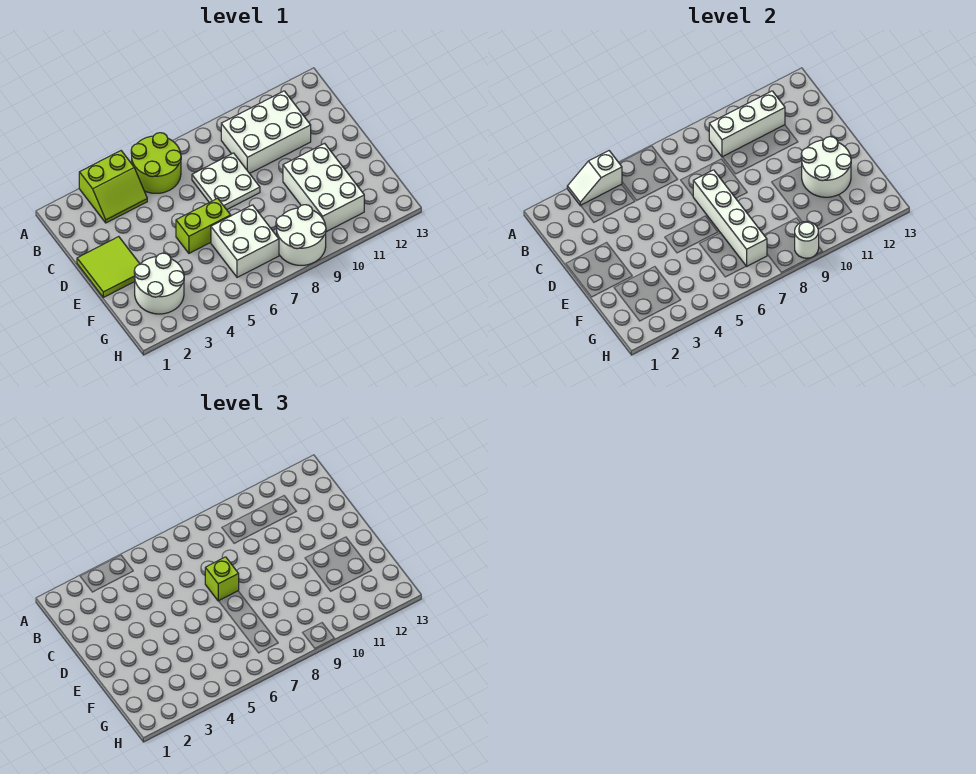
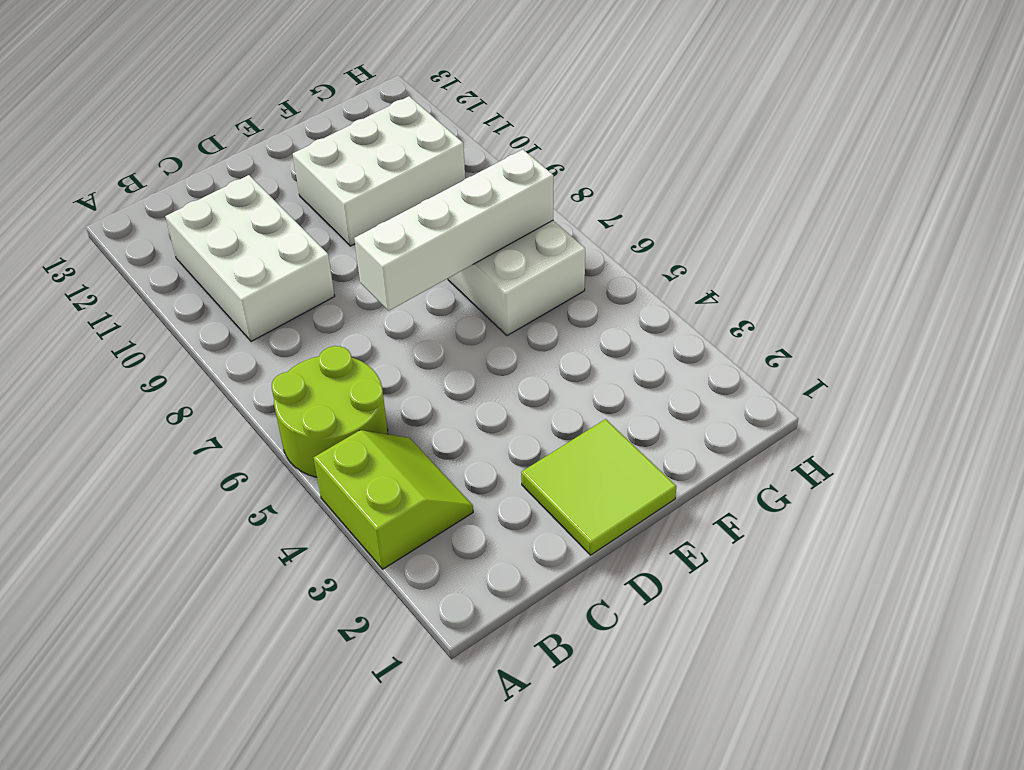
none -> white plate C7:D8 level 1
none -> lime brick E5:E6 level 1
none -> white round brick F2:G3 level 1

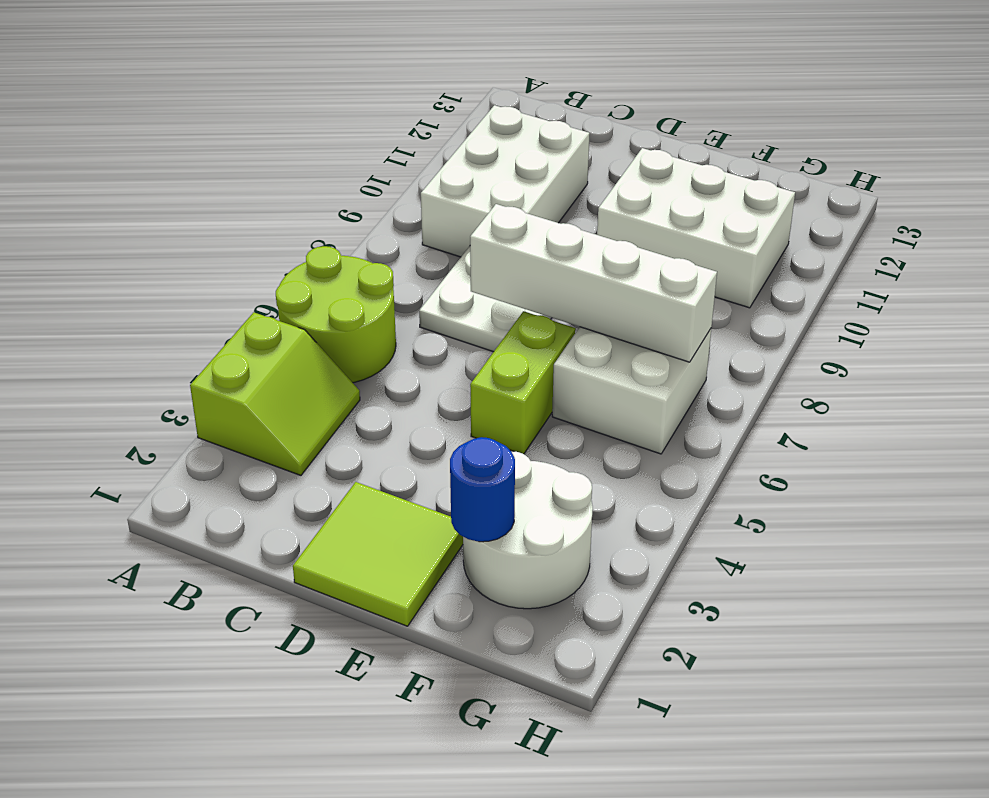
blue round brick F2 level 2 -> none
none -> white round brick G8:H9 level 1
none -> white slope A3:A4 level 2 top 4
none -> white brick B9:B11 level 2

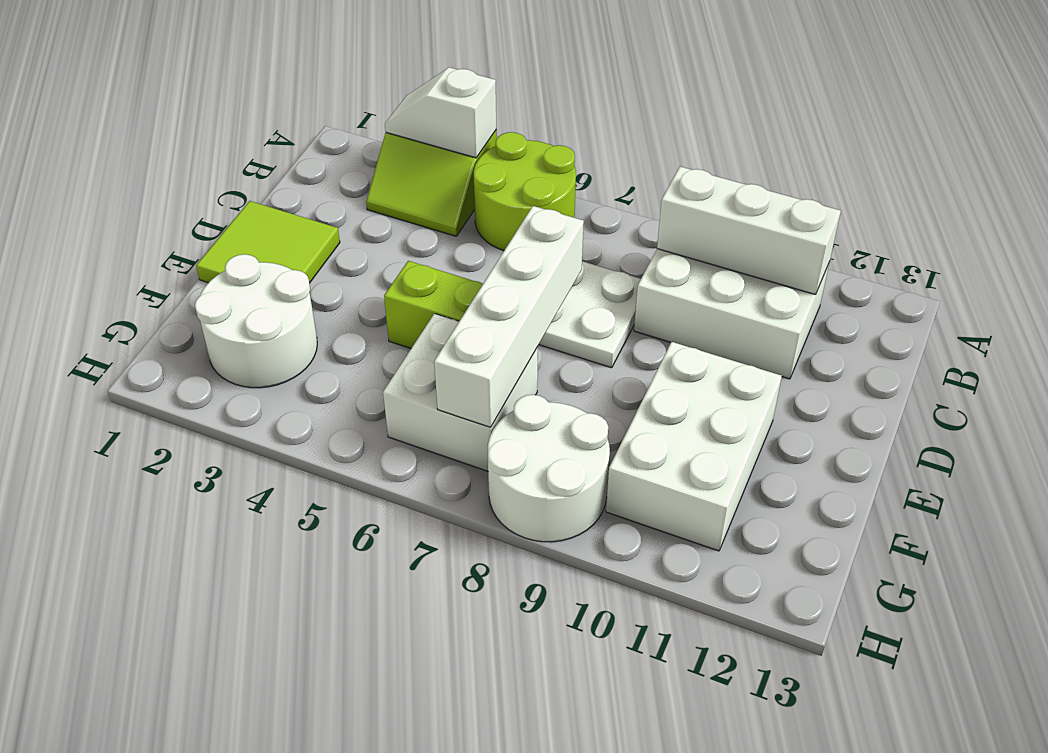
none -> white round brick E11:F12 level 2
none -> white round brick H9 level 2
none -> lime brick D7 level 3

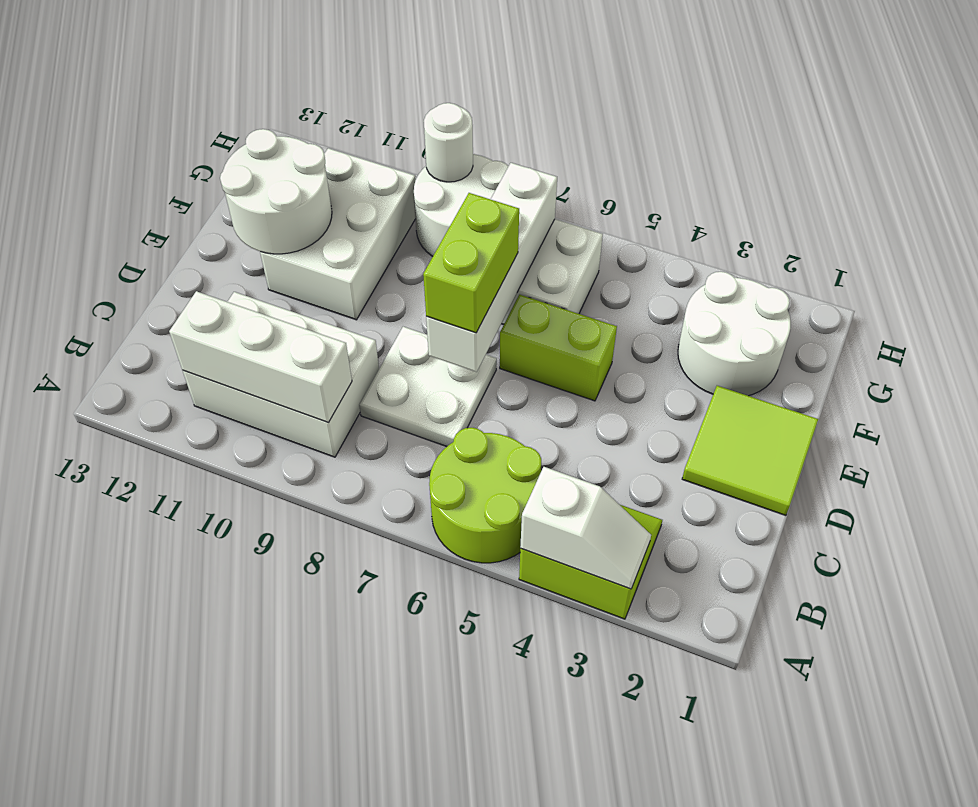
lime brick D7:E7 level 3 -> lime brick D7 level 3

